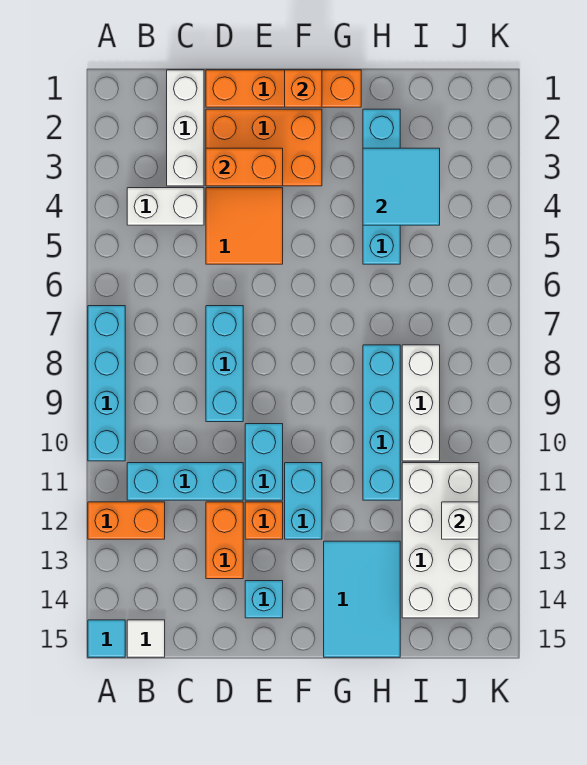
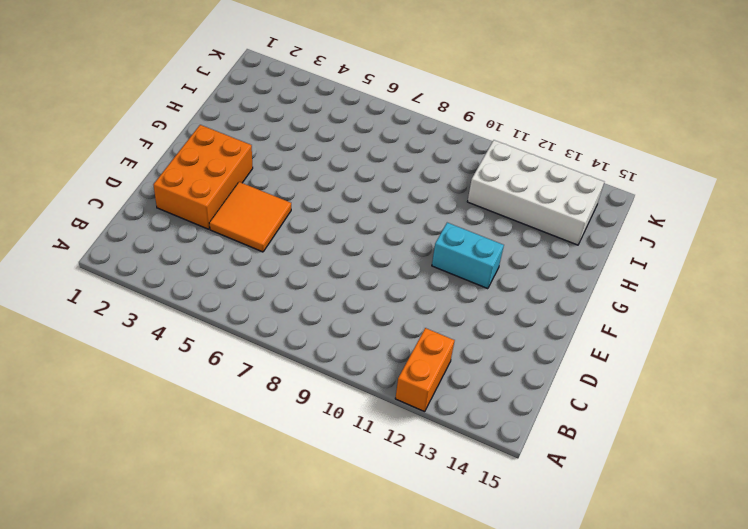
none -> cyan brick A7:A10 level 1
none -> cyan tile A15 level 1
none -> white brick B4:C4 level 1

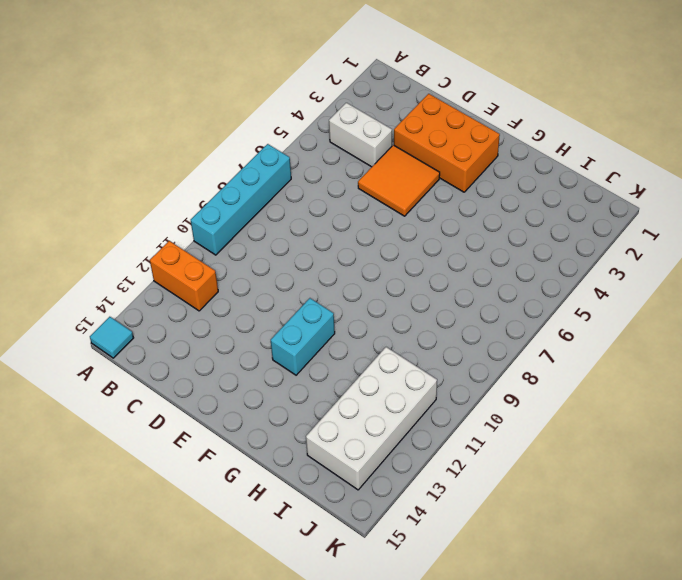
none -> cyan brick B11:D11 level 1
none -> white tile B15 level 1
none -> white brick C1:C3 level 1

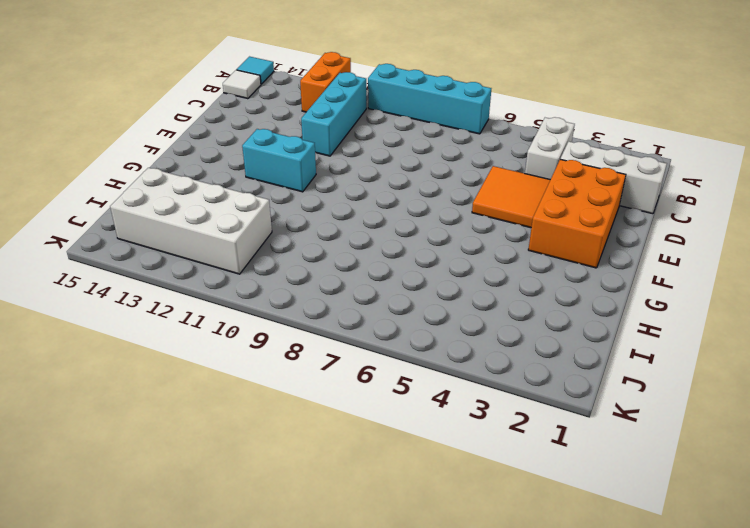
none -> orange brick D1:G1 level 1
none -> cyan brick D7:D9 level 1
none -> orange brick D12:D13 level 1

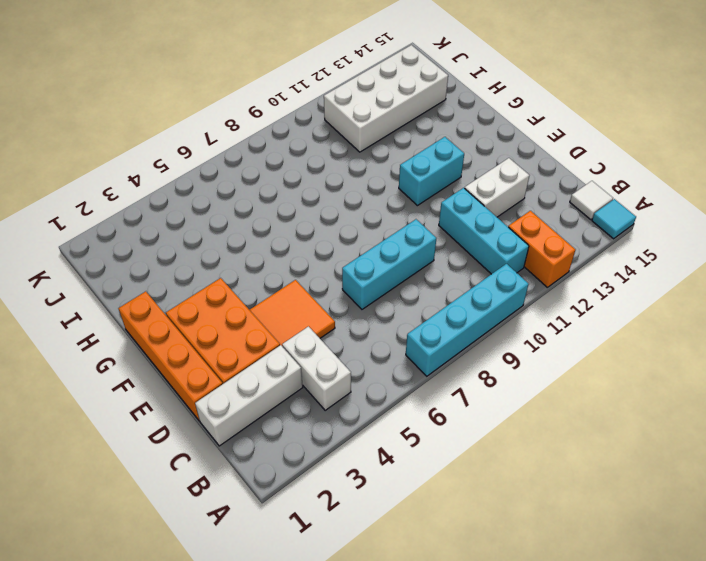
white brick D12:D13 level 1 -> orange brick D12:D13 level 1
none -> cyan brick E10:E11 level 1
none -> orange brick E12 level 1
none -> cyan brick E14 level 1

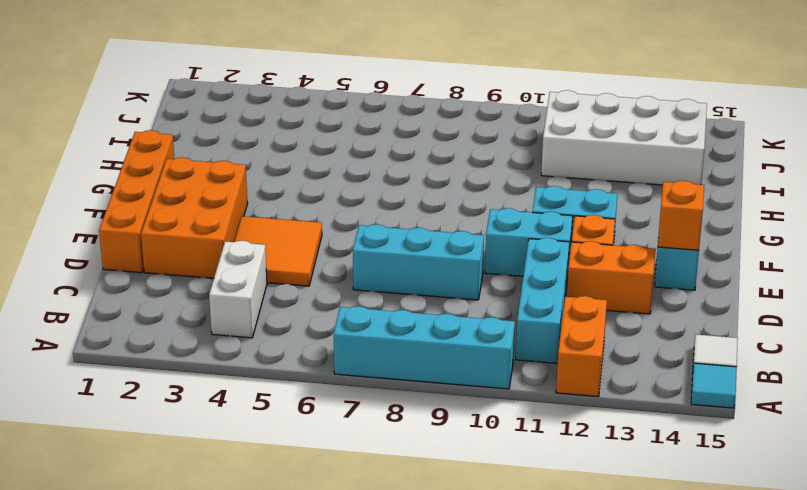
orange brick E14 level 2 -> orange brick F1 level 2
none -> white brick C1:C3 level 1
none -> cyan tile G13:H15 level 1
none -> cyan brick H2:H5 level 1

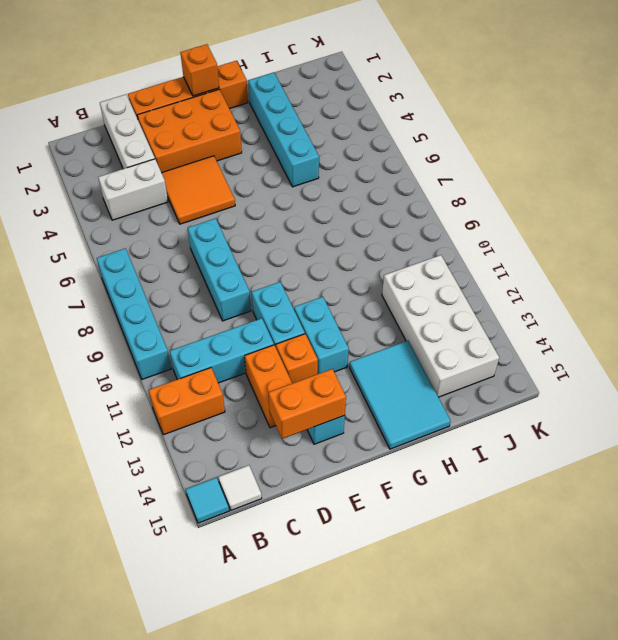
orange brick D14:E14 level 2 -> orange brick D3:E3 level 2
none -> cyan brick H8:H11 level 1
none -> white brick I8:I10 level 1
none -> cyan tile H3:I4 level 2

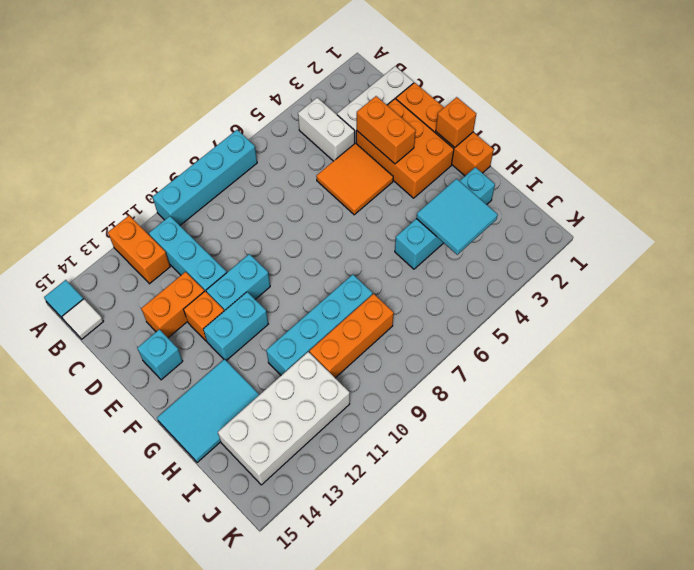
orange brick I8:I10 level 1 -> white brick I8:I10 level 1
none -> cyan brick D7:D9 level 1
none -> white brick J12 level 2

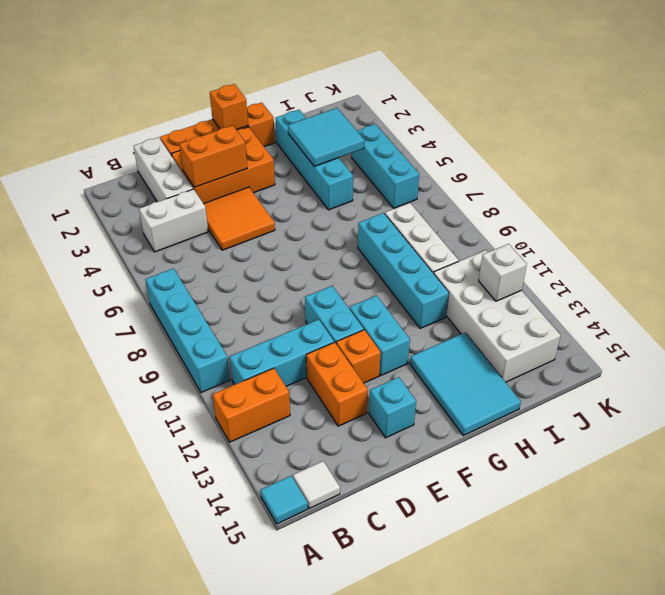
cyan brick J4:J6 level 1 -> cyan brick D7:D9 level 1

